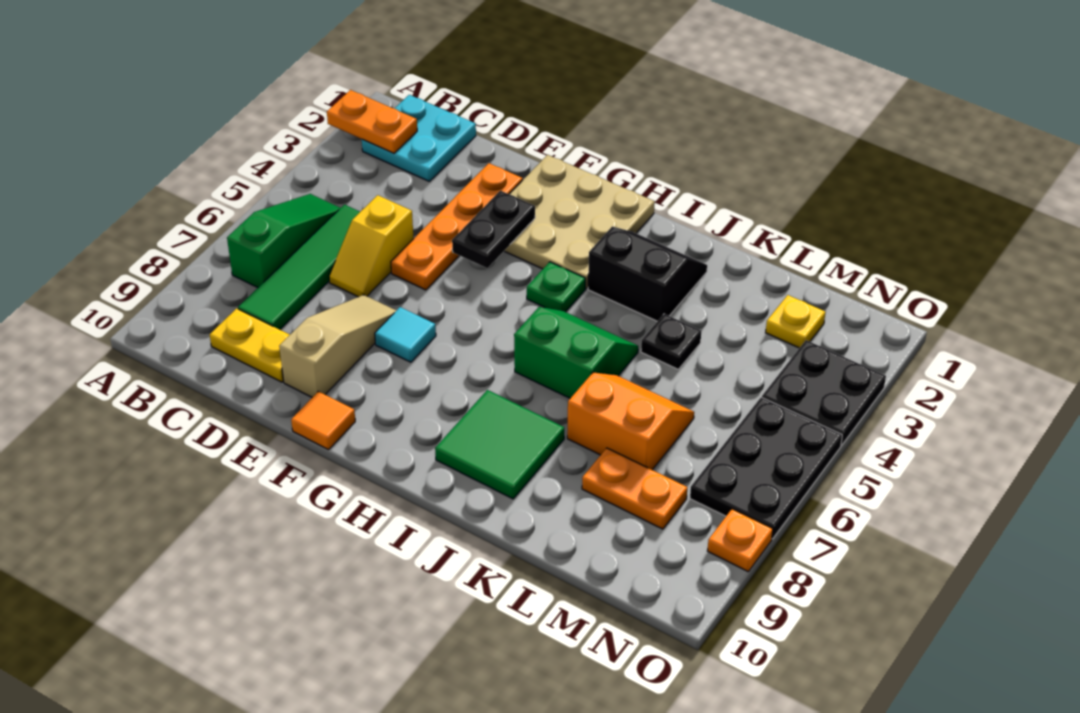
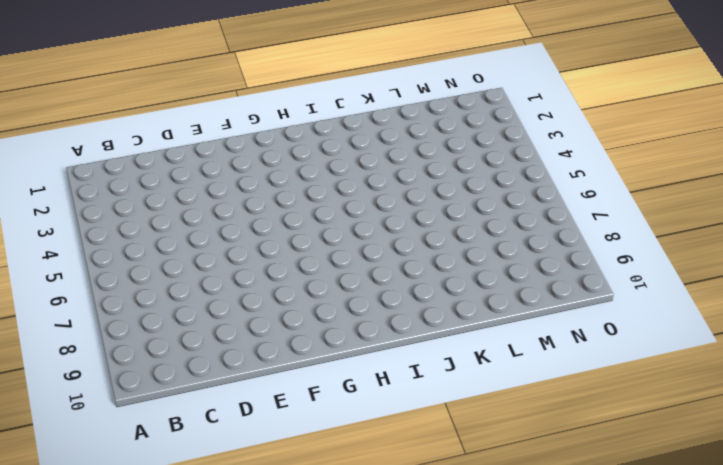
none -> cyan plate B1:C2 level 1
none -> green slope B5:B7 level 1 top 7
none -> green tile C5:C8 level 1

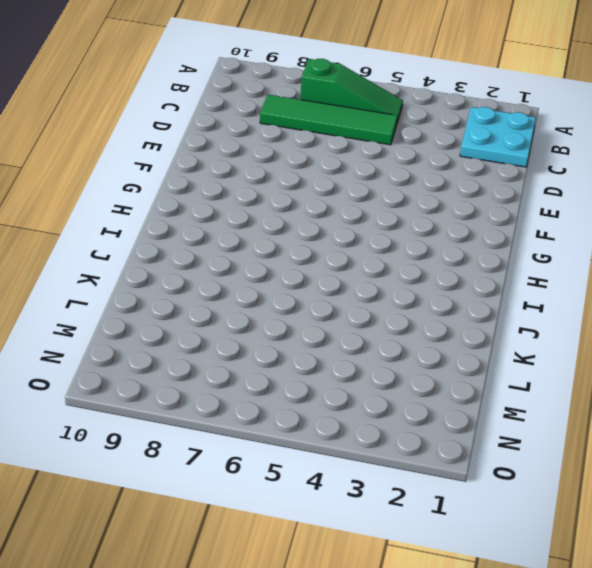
none -> yellow plate C9:D9 level 1
none -> yellow slope D5:D6 level 1 top 5
none -> orange plate E2:E5 level 1

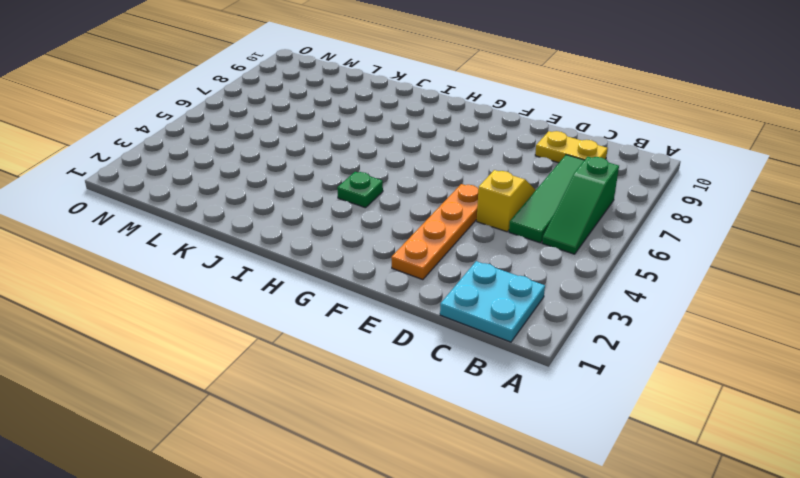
none -> tan slope E7:E9 level 1 top 9
none -> tan plate F1:H3 level 1
none -> cyan tile F7 level 1

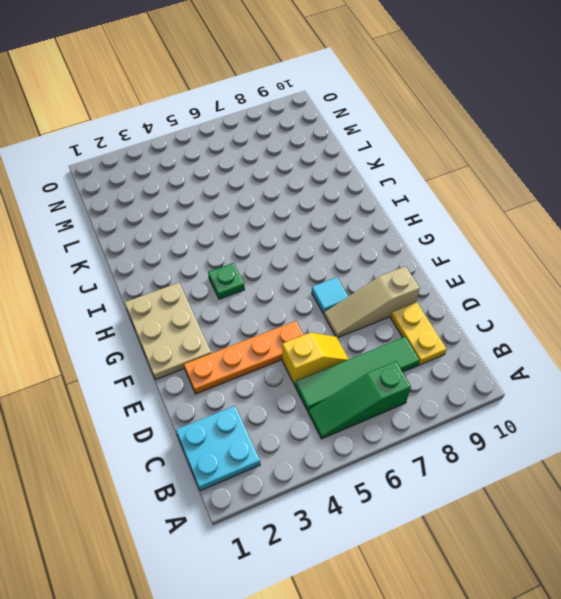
tan plate F1:H2 level 1 -> tan plate F1:H3 level 1
none -> orange tile F10 level 1
none -> black slope I2:J3 level 1 top 3
none -> green slope I5:J6 level 1 top 6

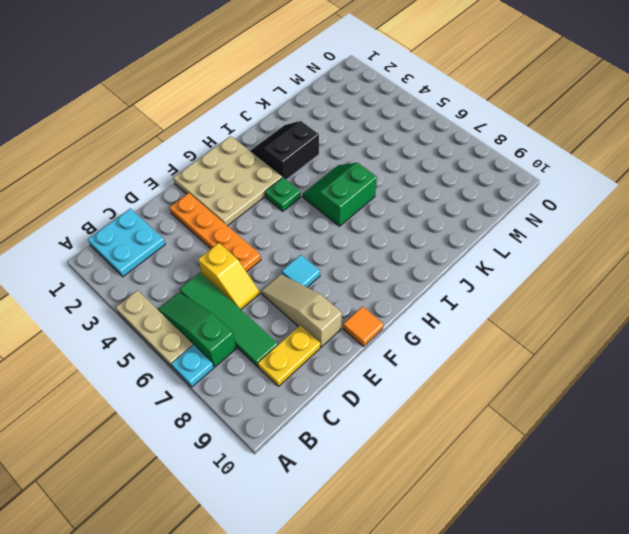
tan plate A4:A6 level 1 -> none
cyan plate A7 level 1 -> none
none -> green tile I8:J9 level 1
none -> black plate K4 level 1
none -> orange slope K6:L7 level 1 top 7

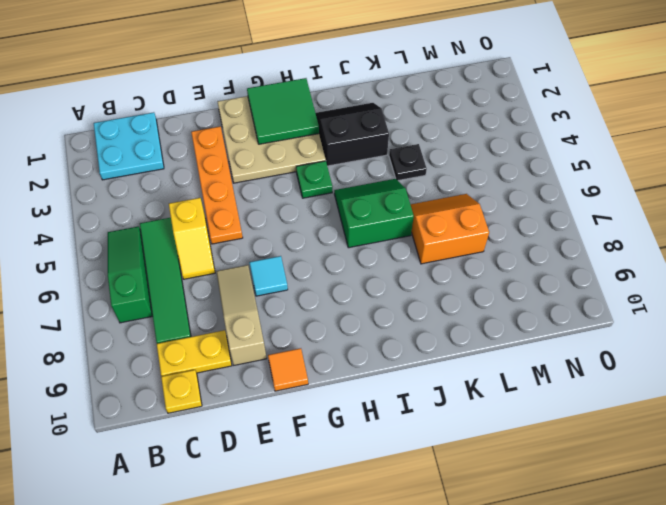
yellow plate C10 level 1 -> yellow plate M2 level 1
green tile G1:H2 level 2 -> green tile I8:J9 level 1
none -> orange plate L8:M8 level 1
none -> black plate N3:O4 level 1
none -> black plate N5:O7 level 1

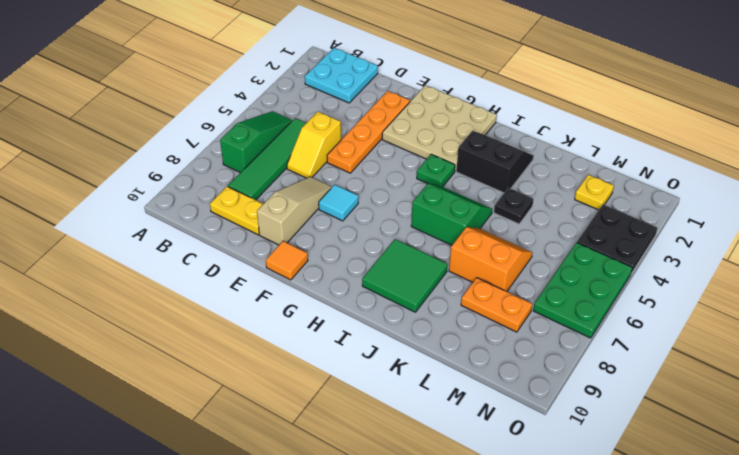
green plate N5:O7 level 1 -> black plate N5:O7 level 1
none -> orange plate O8 level 1
none -> orange plate A2:B2 level 2
none -> black plate F3:F4 level 2

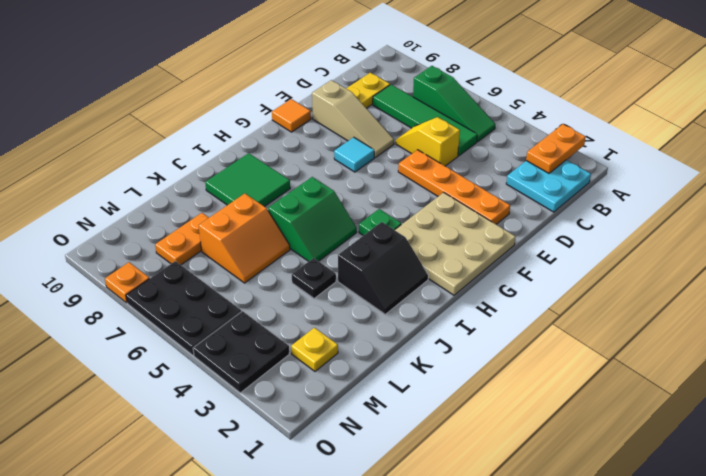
none -> black plate F3:F4 level 2

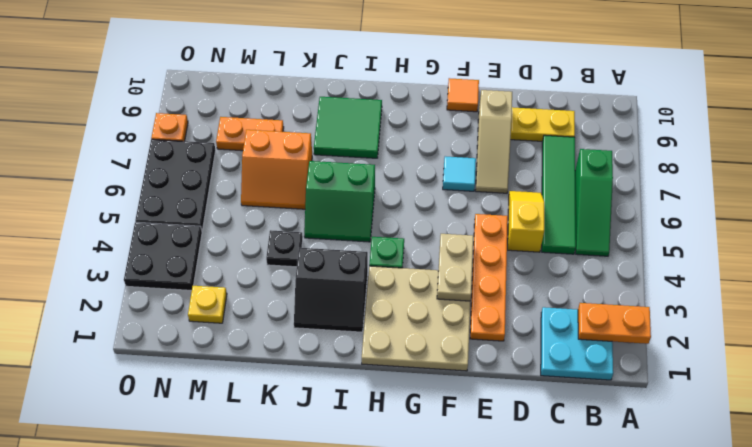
tan plate F3:F4 level 2 -> black plate F3:F4 level 2

